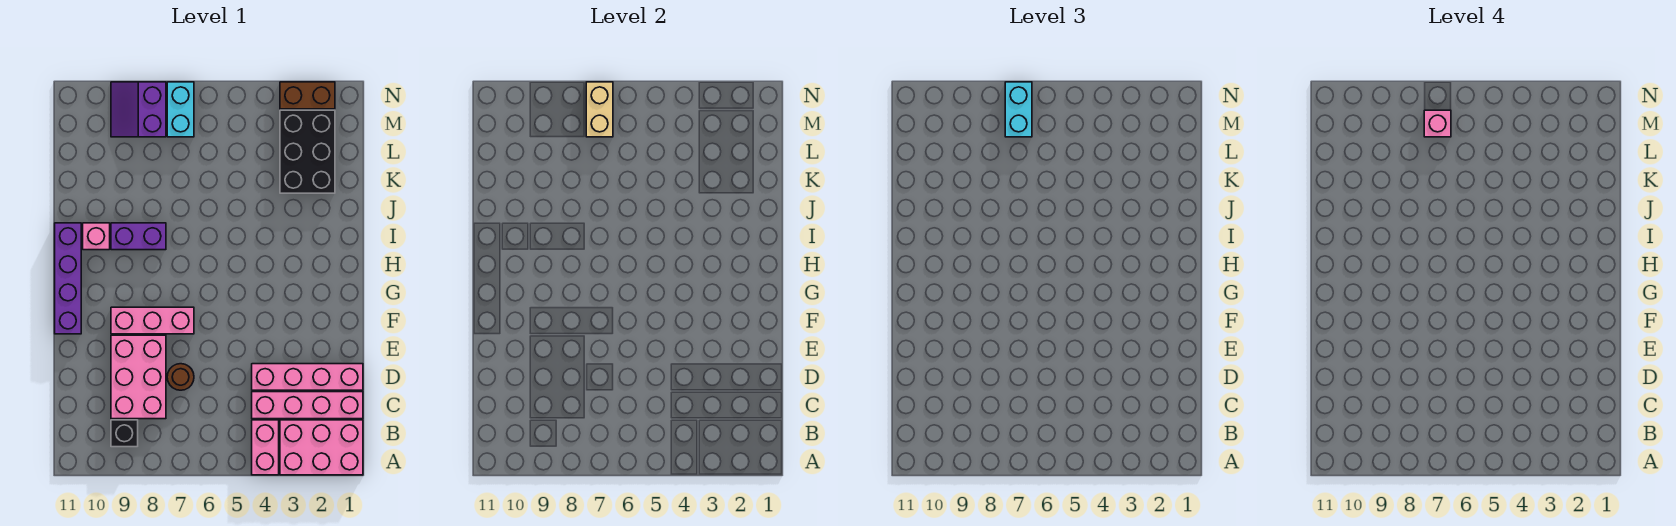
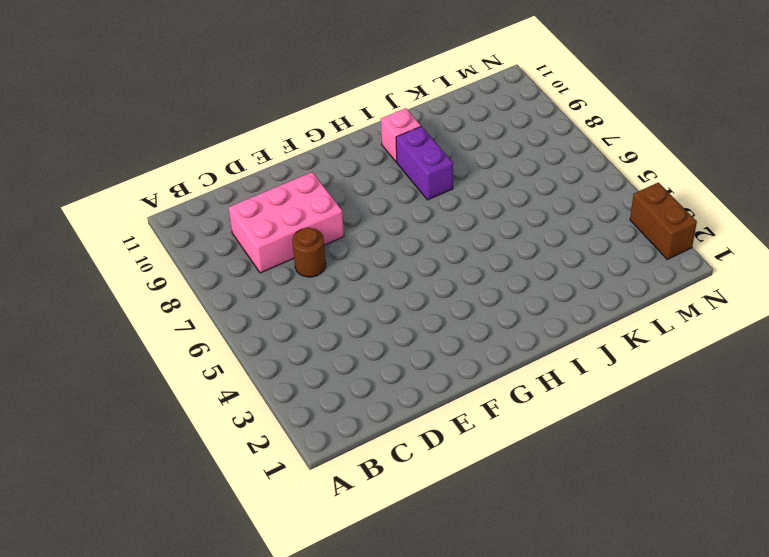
none -> pink brick A1:B3 level 1
none -> pink brick A4:B4 level 1
none -> black brick B9 level 1

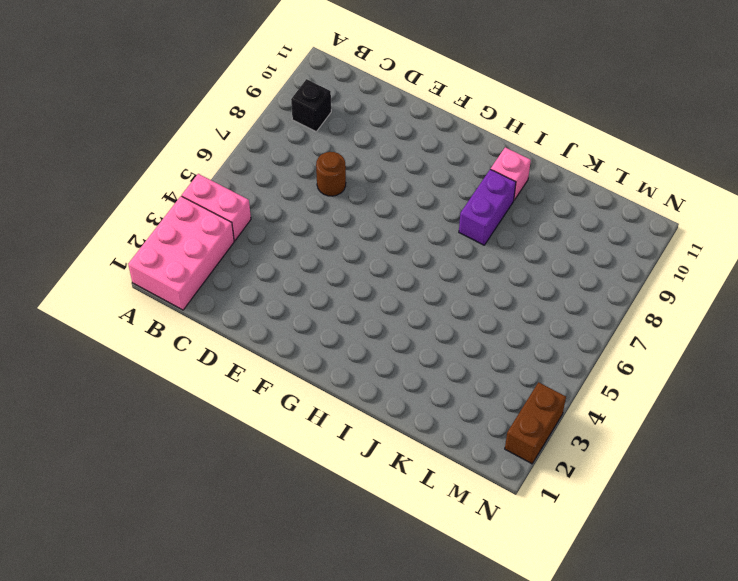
none -> pink brick C1:C4 level 1
none -> pink brick C8:E9 level 1
none -> pink brick D1:D4 level 1

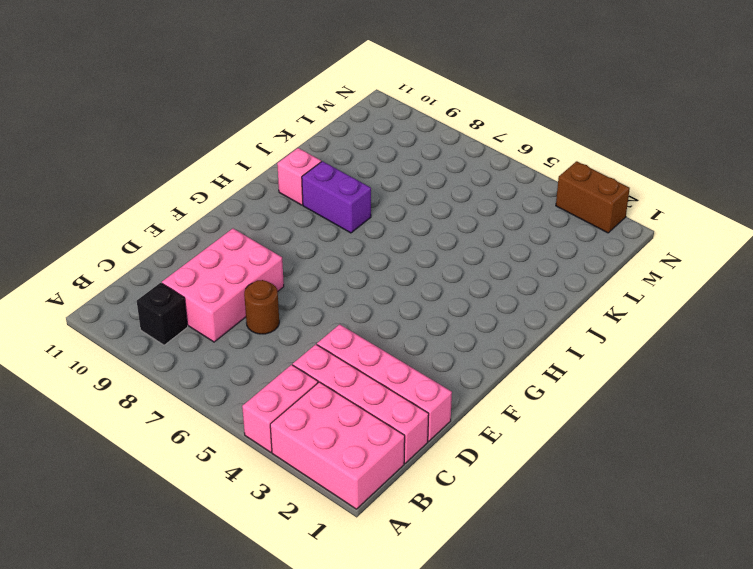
none -> pink brick F7:F9 level 1
none -> purple brick F11:I11 level 1
none -> black brick K2:M3 level 1

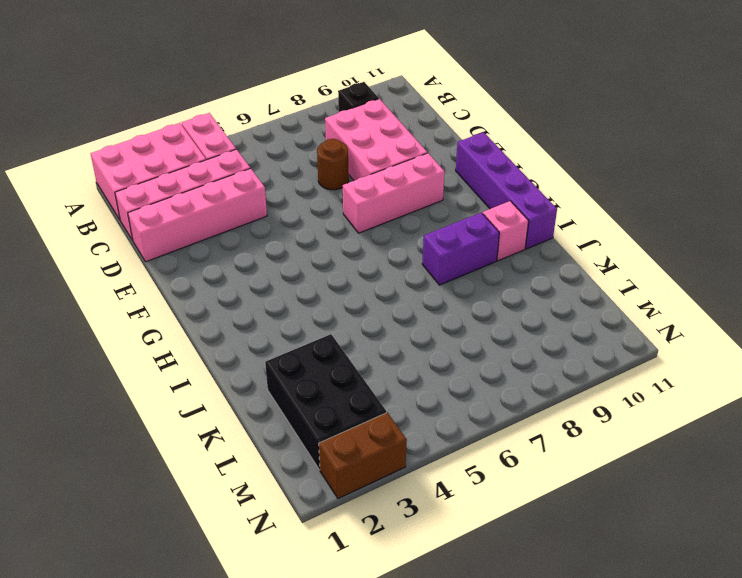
none -> cyan brick M7:N7 level 1
none -> purple slope M8:N9 level 1 top 8
none -> tan brick M7:N7 level 2

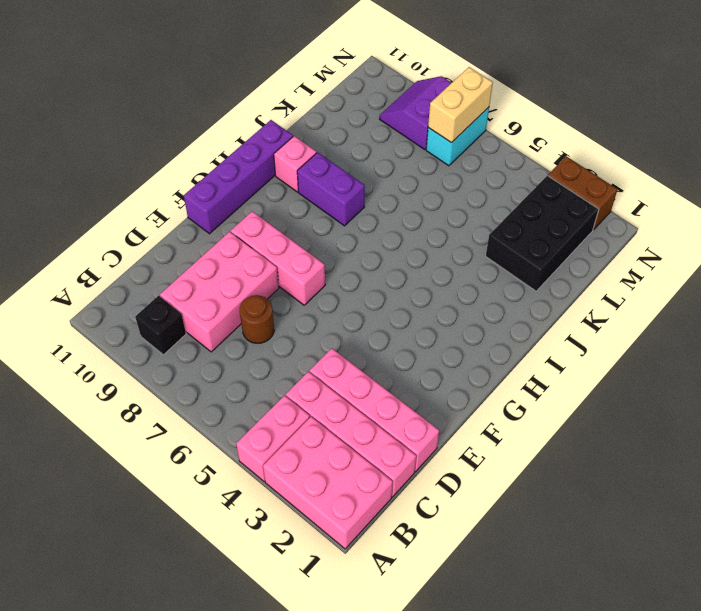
none -> cyan brick M7:N7 level 3
none -> pink brick M7 level 4

